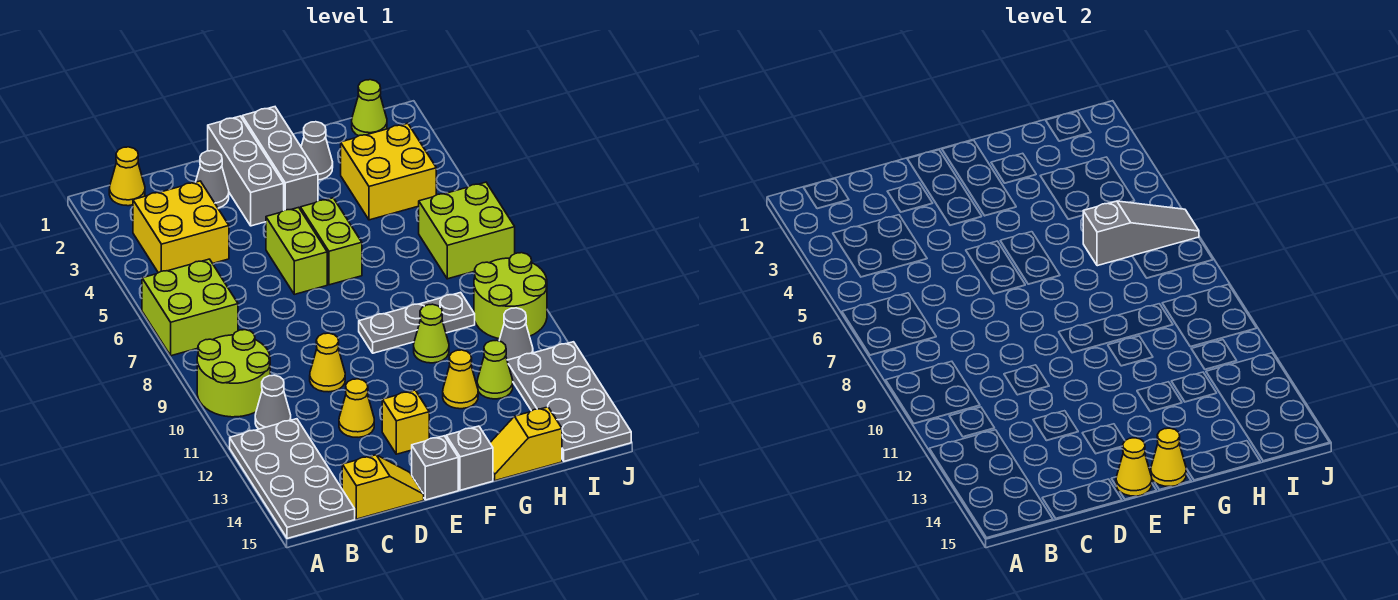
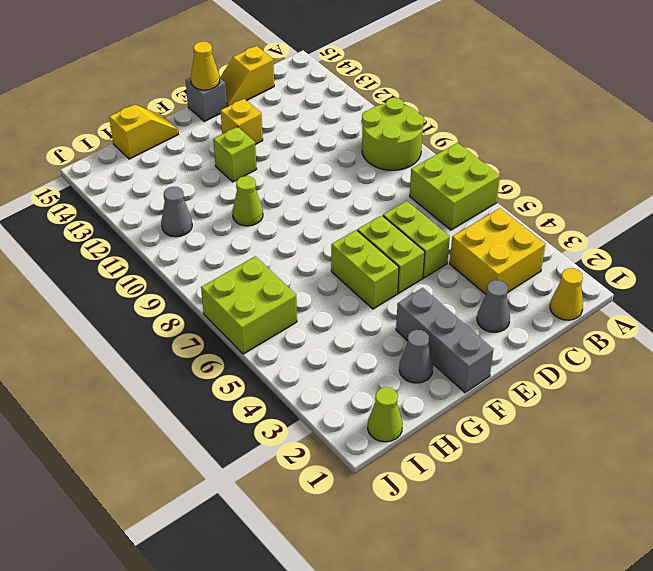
lime brick D5:D6 level 1 -> none
lime brick F12 level 1 -> none
none -> grey plate A12:B15 level 1
none -> grey cone B11 level 1
none -> yellow cone D10 level 1
none -> yellow cone D12 level 1

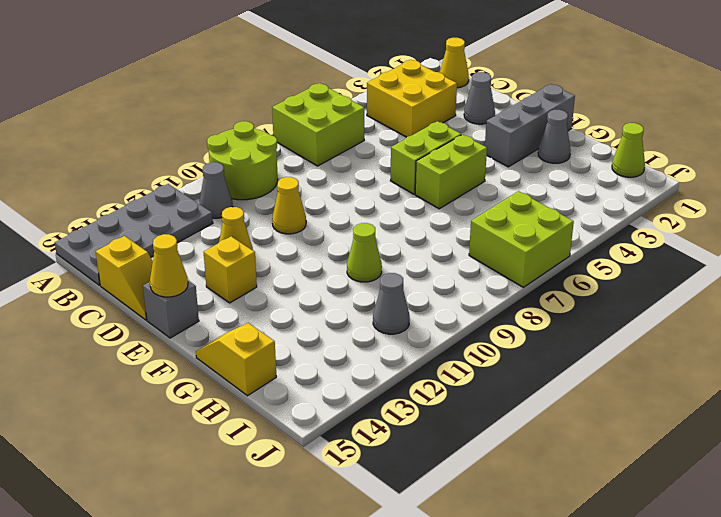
none -> grey brick E1:E3 level 1
none -> grey plate F9:H9 level 1
none -> grey brick F15 level 1
none -> yellow cone G12 level 1

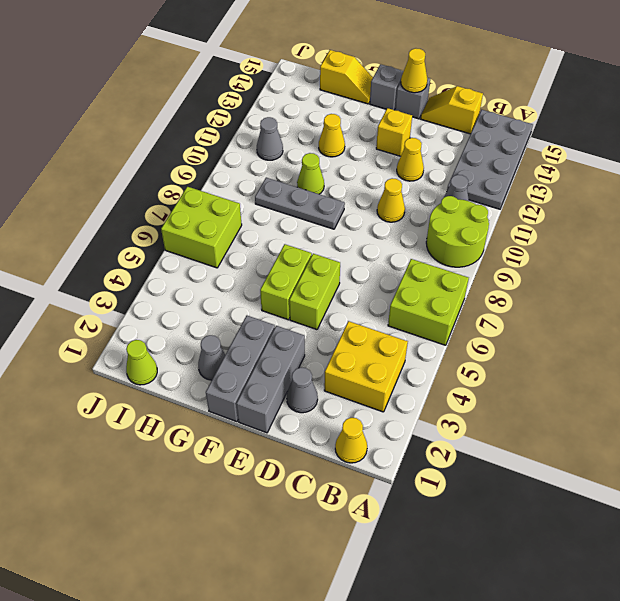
none -> yellow brick H3:I4 level 1
none -> lime cone H12 level 1
none -> lime round brick I9:J10 level 1
none -> grey plate I12:J15 level 1

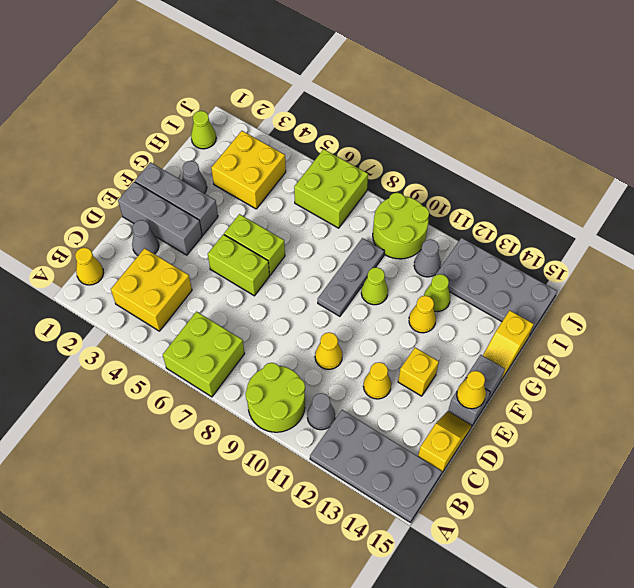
none -> yellow cone F15 level 2
none -> grey slope H6:J6 level 2 top H

